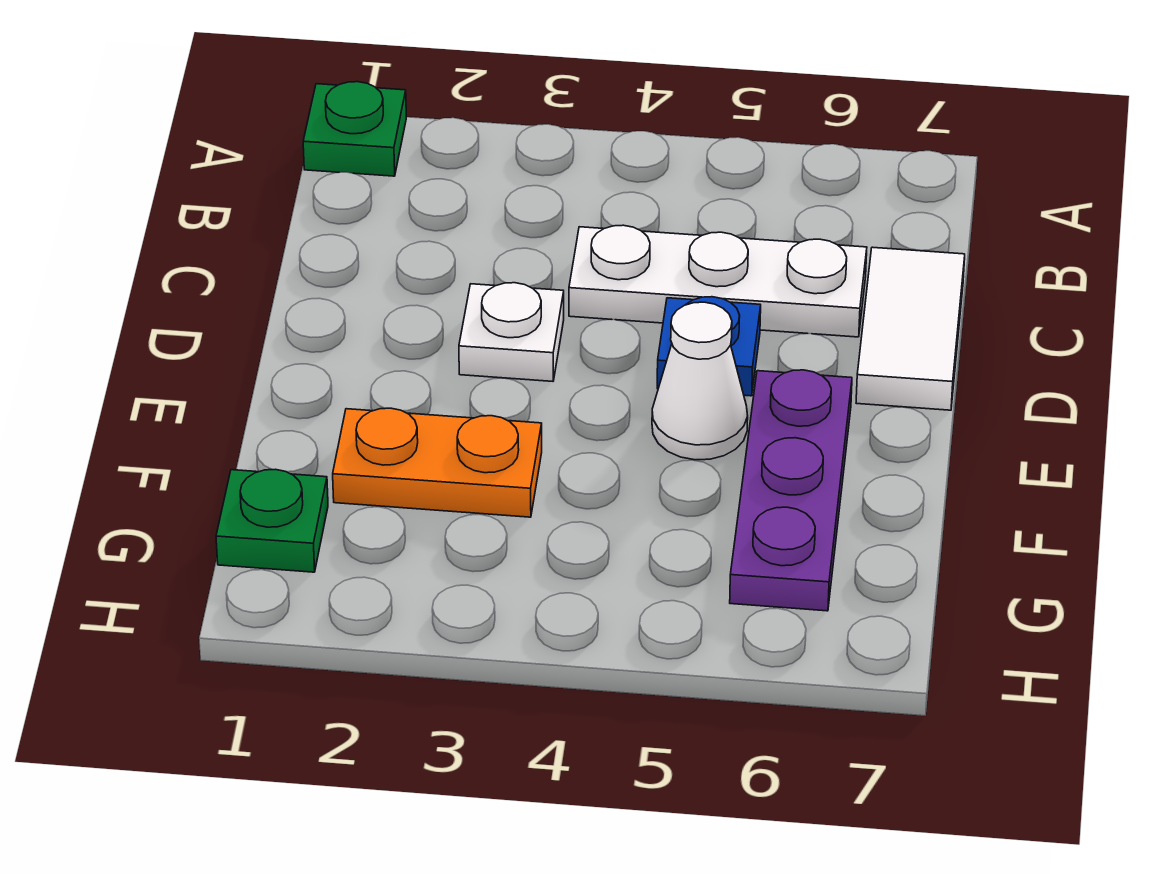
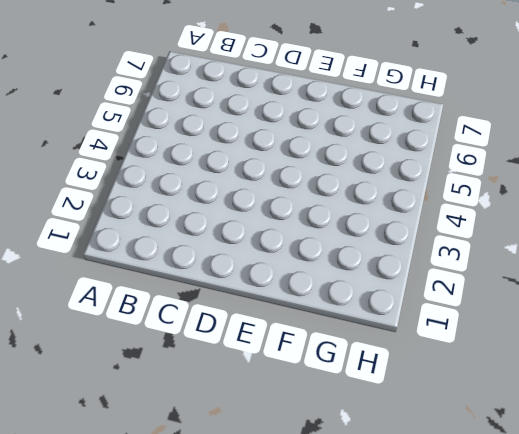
none -> green plate A1 level 1
none -> white plate C4:C6 level 1

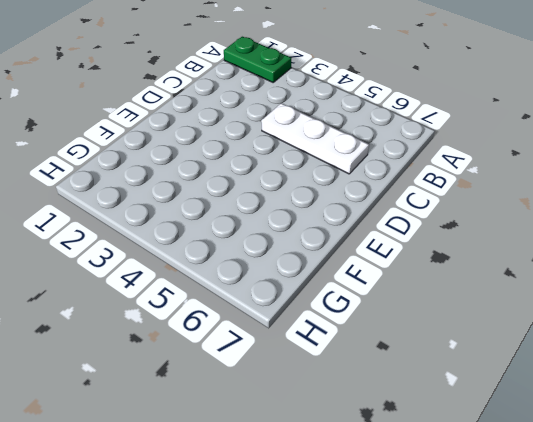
green plate A1:A2 level 1 -> green plate A1 level 1
none -> white tile C7:D7 level 1
none -> white plate D3 level 1

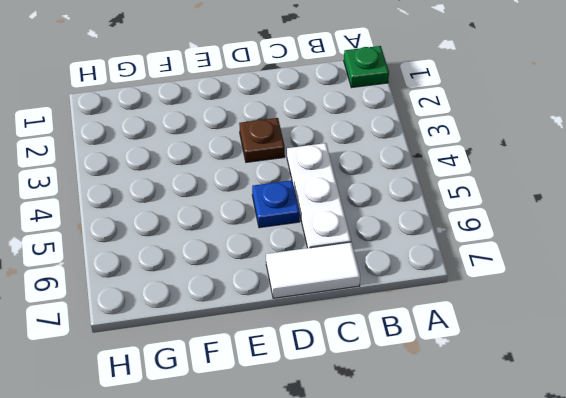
brown plate D3 level 1 -> white plate D3 level 1
none -> white cone E5 level 1
none -> purple plate E6:G6 level 1

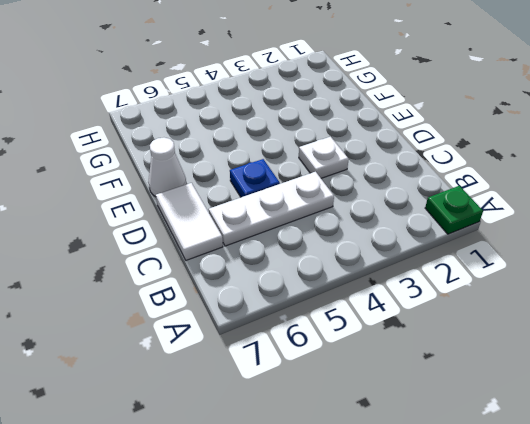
white cone E7 level 1 -> white cone E5 level 1
none -> purple plate E6:G6 level 1
none -> orange plate F2:F3 level 1

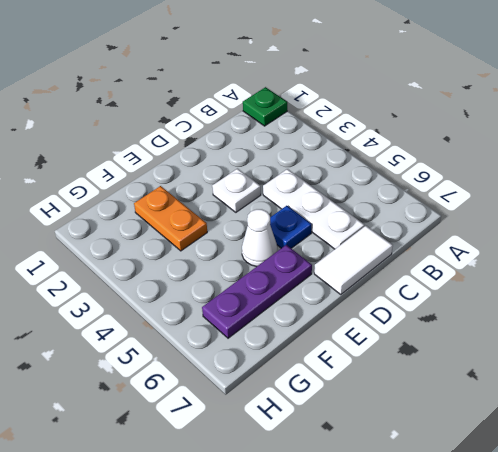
none -> green plate G1 level 1

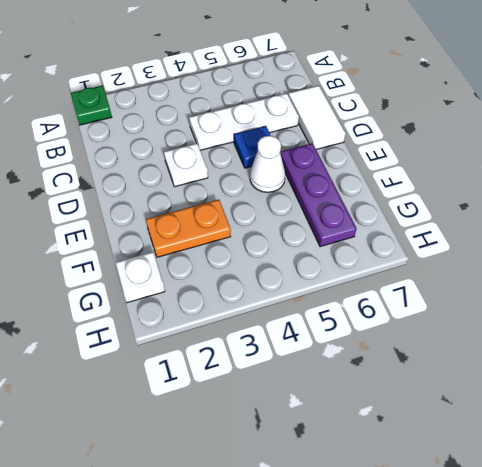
white plate G1 level 1 -> green plate G1 level 1

